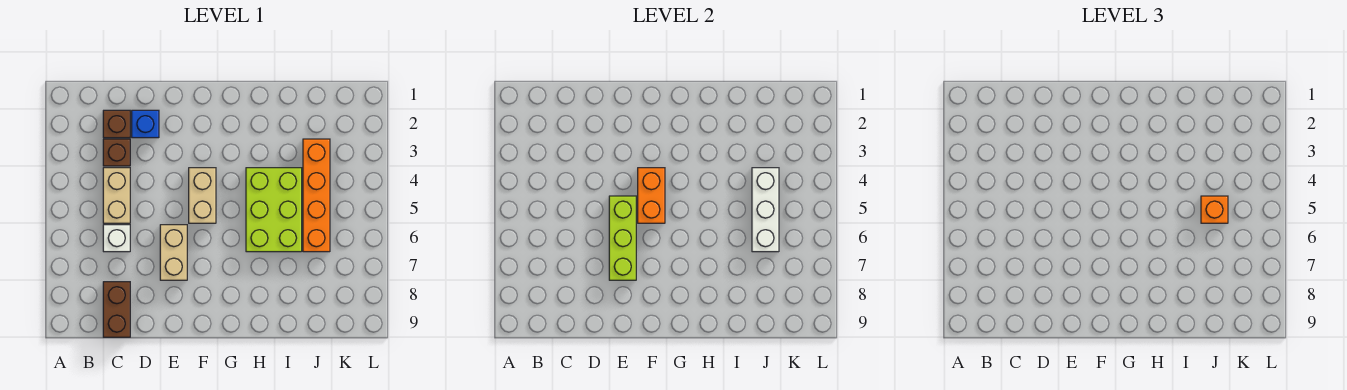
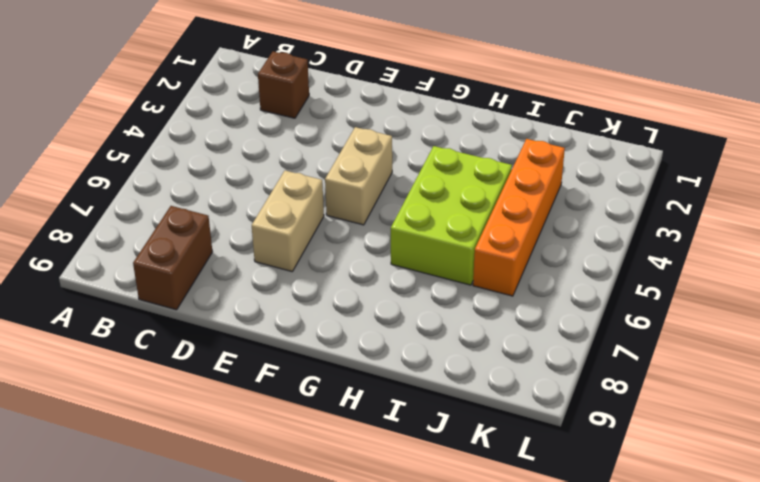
none -> brown brick C3 level 1
none -> tan brick C4:C5 level 1
none -> white brick C6 level 1

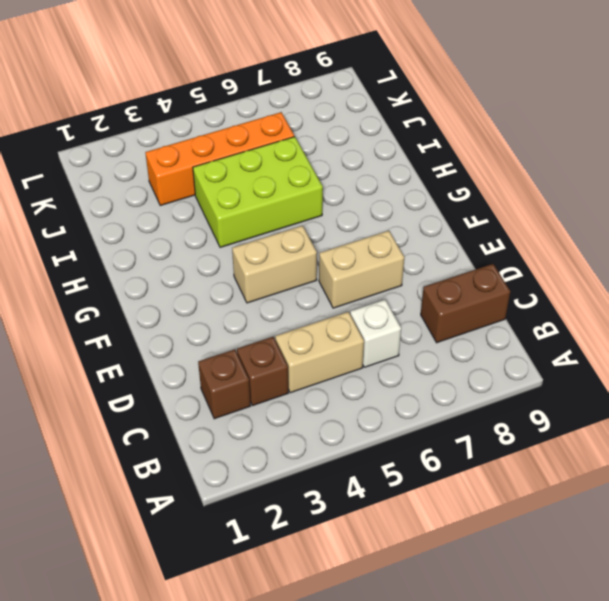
none -> blue brick D2 level 1
none -> lime brick E5:E7 level 2
none -> orange brick F4:F5 level 2

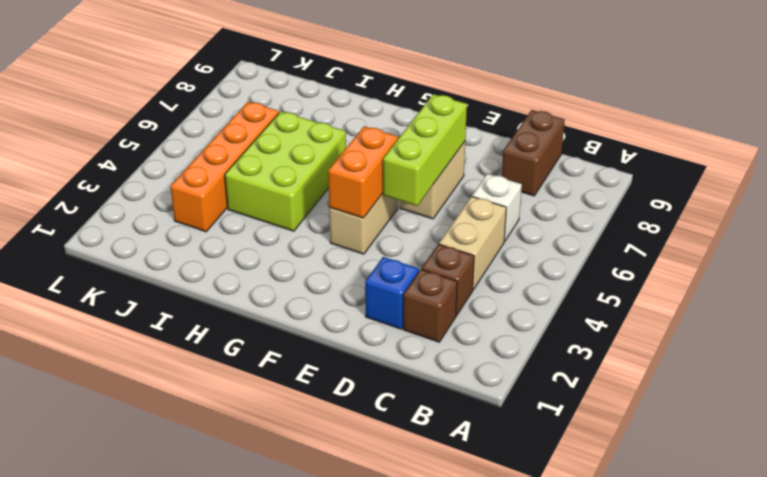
none -> white brick J4:J6 level 2
none -> orange brick J5 level 3

